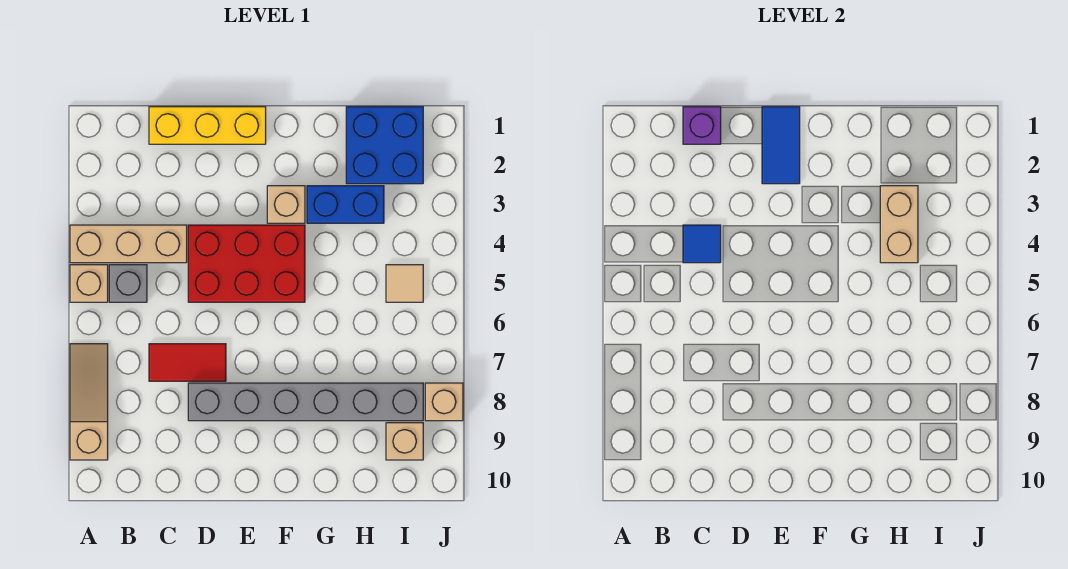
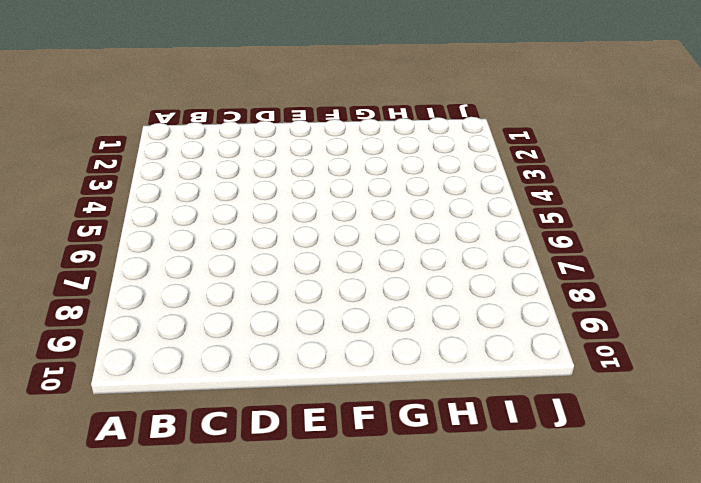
none -> tan brick A4:C4 level 1
none -> tan brick A5 level 1
none -> tan slope A7:A9 level 1 top 9

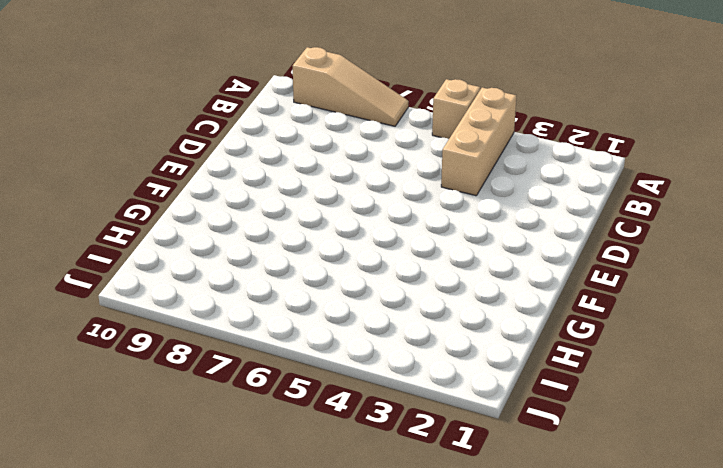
none -> grey brick B5 level 1
none -> yellow brick C1:E1 level 1
none -> red tile C7:D7 level 1

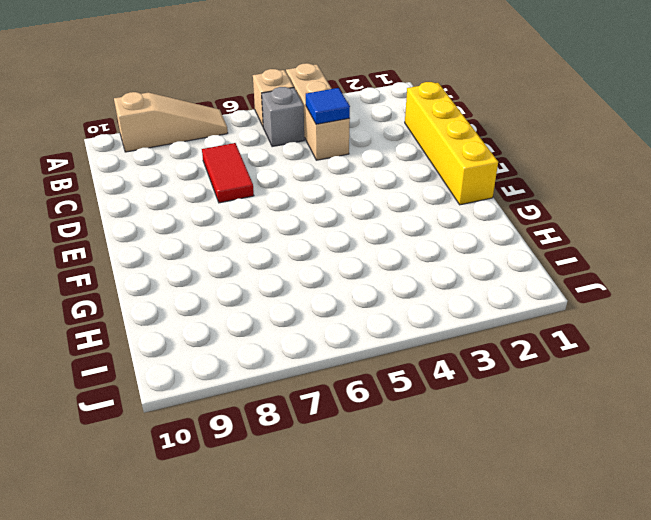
yellow brick C1:F1 level 1 -> yellow brick C1:E1 level 1
none -> red brick D4:F5 level 1
none -> grey brick D8:I8 level 1
none -> tan brick F3 level 1

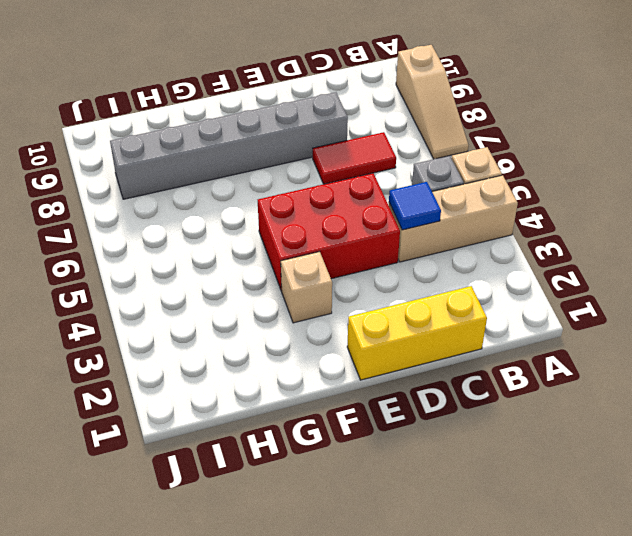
none -> blue brick G3:H3 level 1
none -> blue brick H1:I2 level 1
none -> tan tile I5 level 1

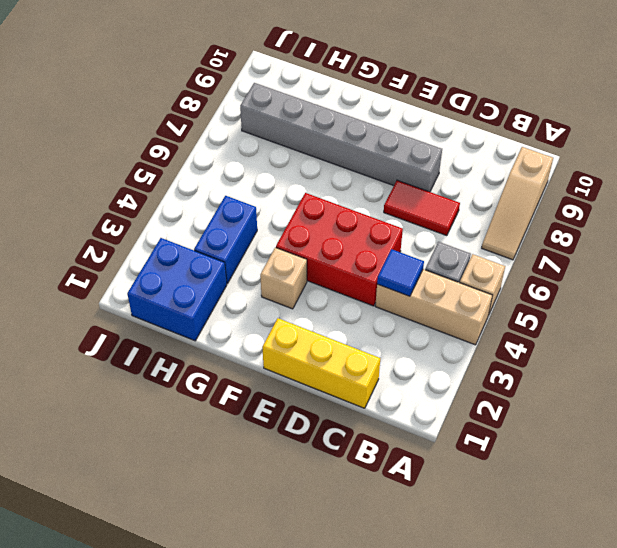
blue brick H3:H4 level 1 -> blue brick G3:H3 level 1
none -> tan tile I5 level 1
none -> tan brick I9 level 1
none -> tan brick J8 level 1

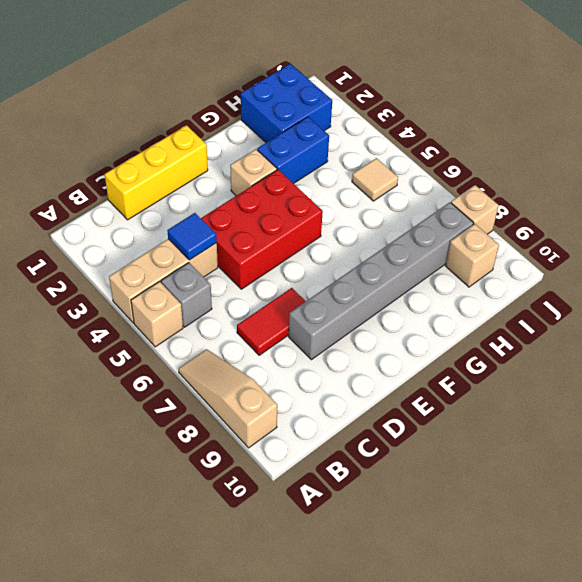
none -> purple brick C1 level 2
none -> blue tile E1:E2 level 2
none -> tan brick H3:H4 level 2

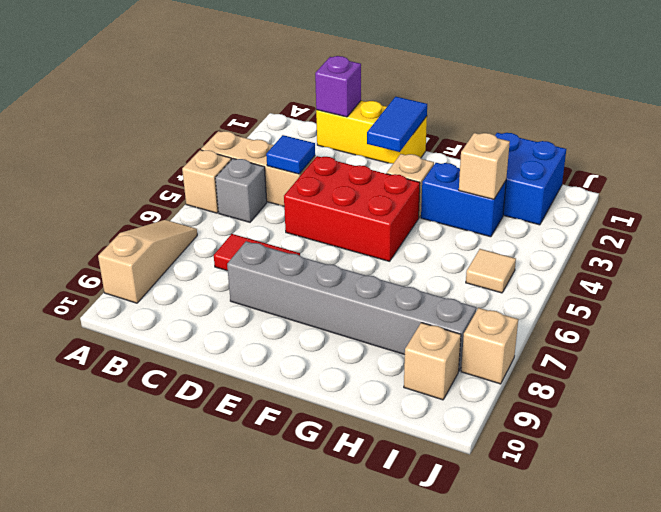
tan brick H3 level 2 -> tan brick H3:H4 level 2

